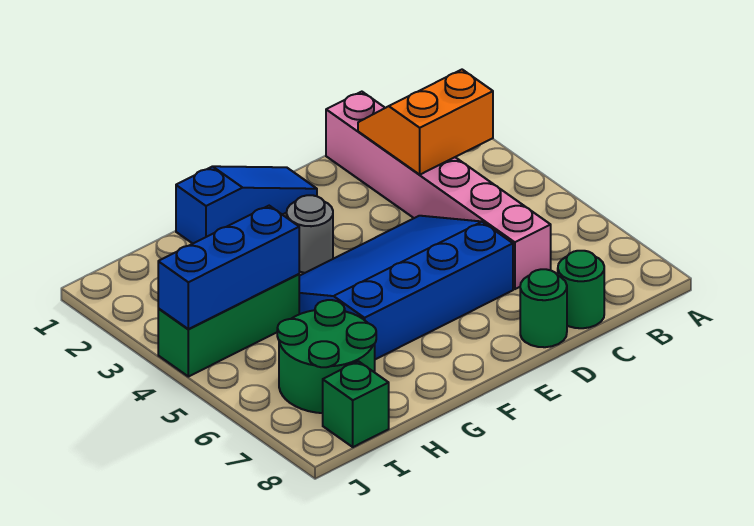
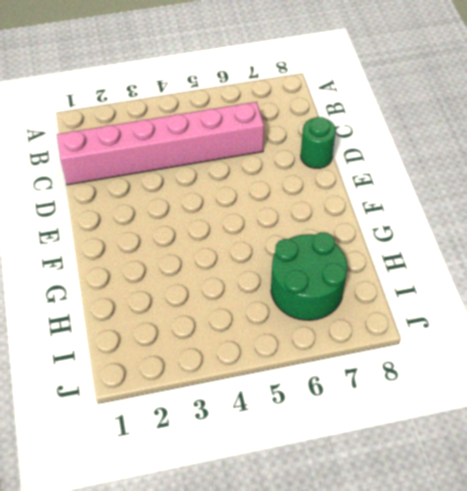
none -> green round brick C8 level 1
none -> blue slope D4:G6 level 1 top 6

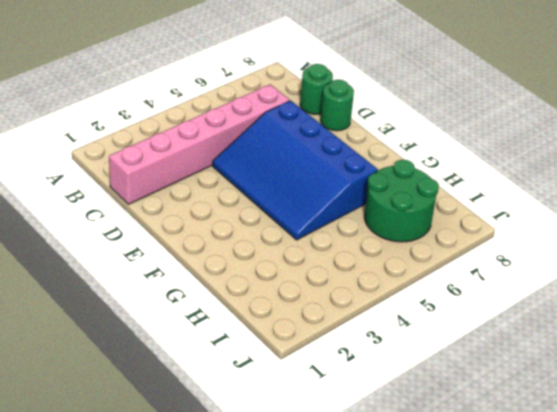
none -> blue slope E1:G1 level 1 top G
none -> grey round brick F3 level 1

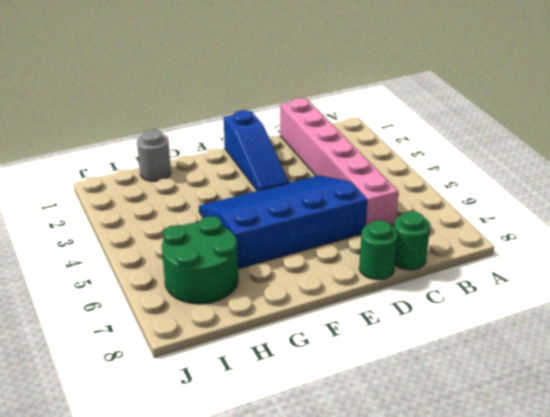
blue slope E1:E3 level 1 top 1 -> blue slope E1:G1 level 1 top G
grey round brick H1 level 1 -> grey round brick F3 level 1
none -> green brick H4:J4 level 1
none -> green brick I8 level 1

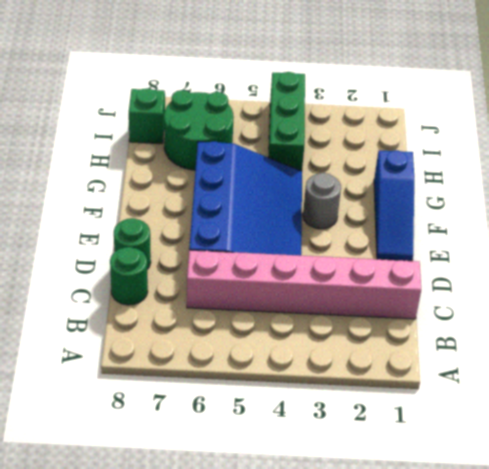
none -> orange slope B2:C3 level 2 top 3
none -> blue brick H4:J4 level 2

